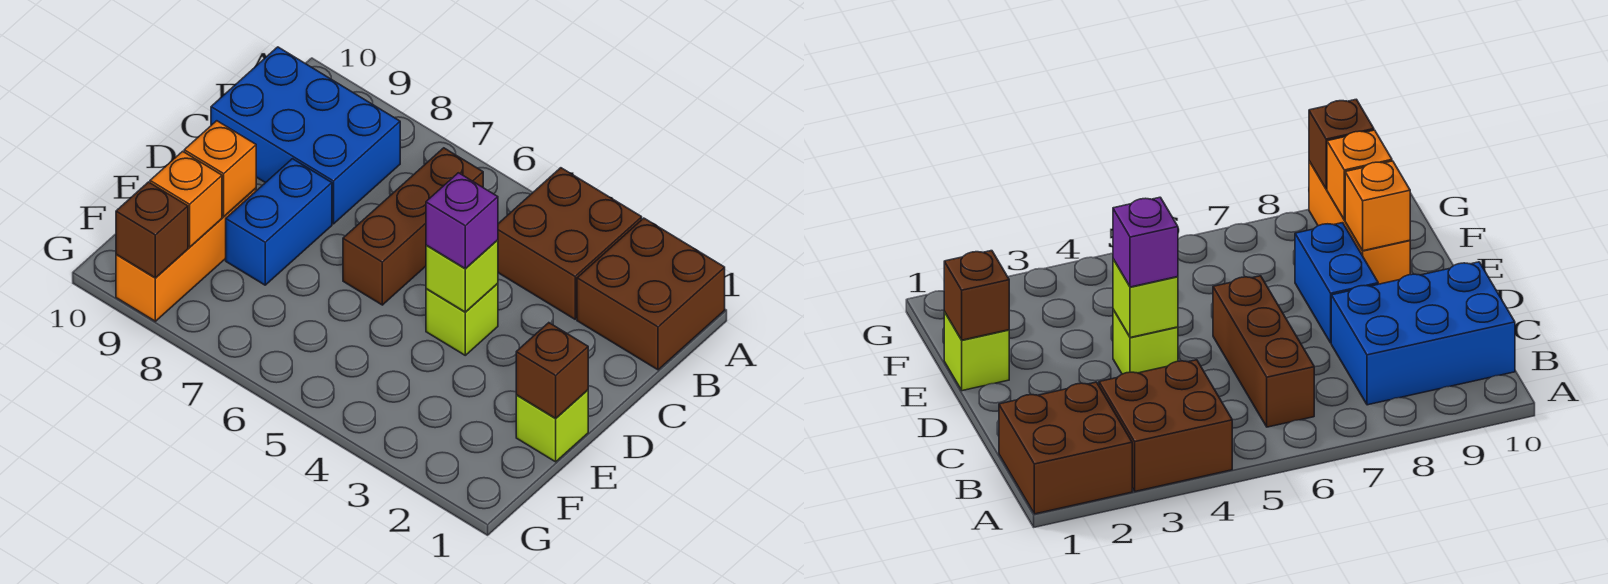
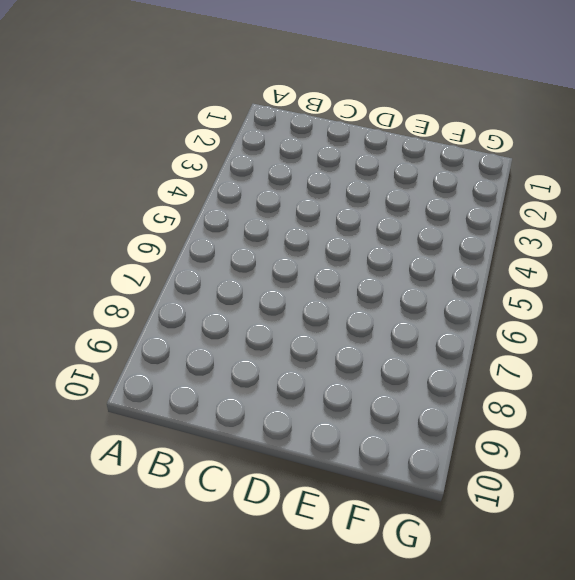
none -> brown brick A1:B2 level 1
none -> brown brick A3:B4 level 1
none -> brown brick B6:D6 level 1

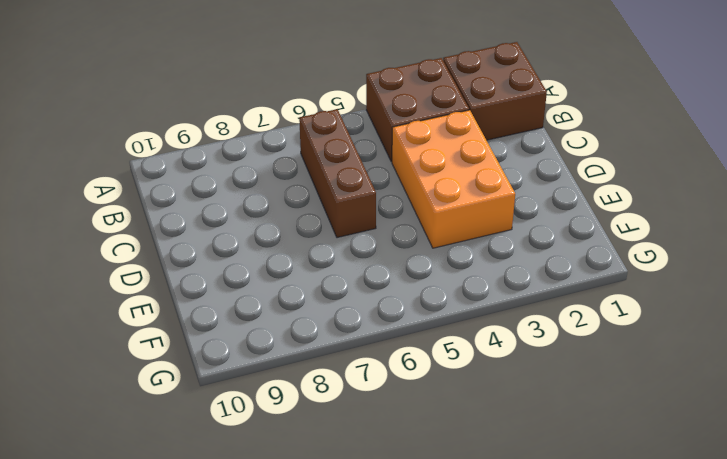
orange brick C3:E4 level 1 -> lime brick D4 level 1
none -> blue brick B8:C10 level 1
none -> blue brick D8:E8 level 1
none -> lime brick E1 level 1

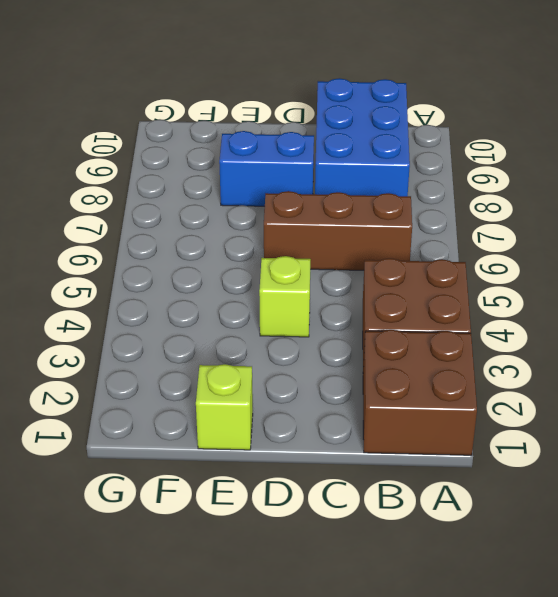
none -> orange brick E9:G9 level 1
none -> lime brick D4 level 2
none -> brown brick E1 level 2

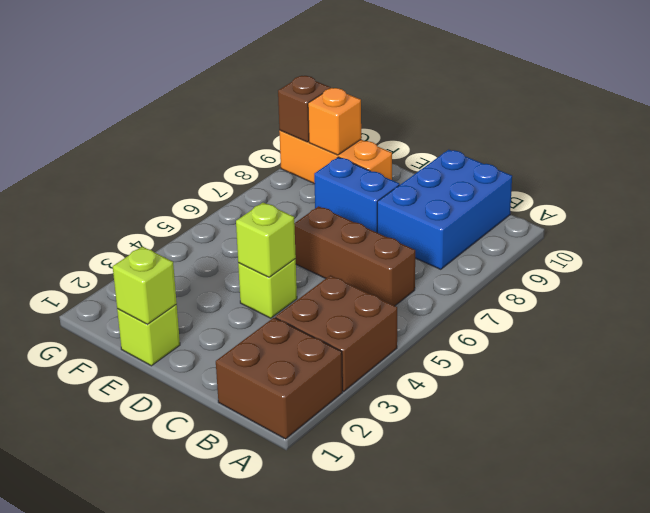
lime brick E1 level 2 -> brown brick E1 level 2
none -> orange brick E9 level 2
none -> purple brick D4 level 3

